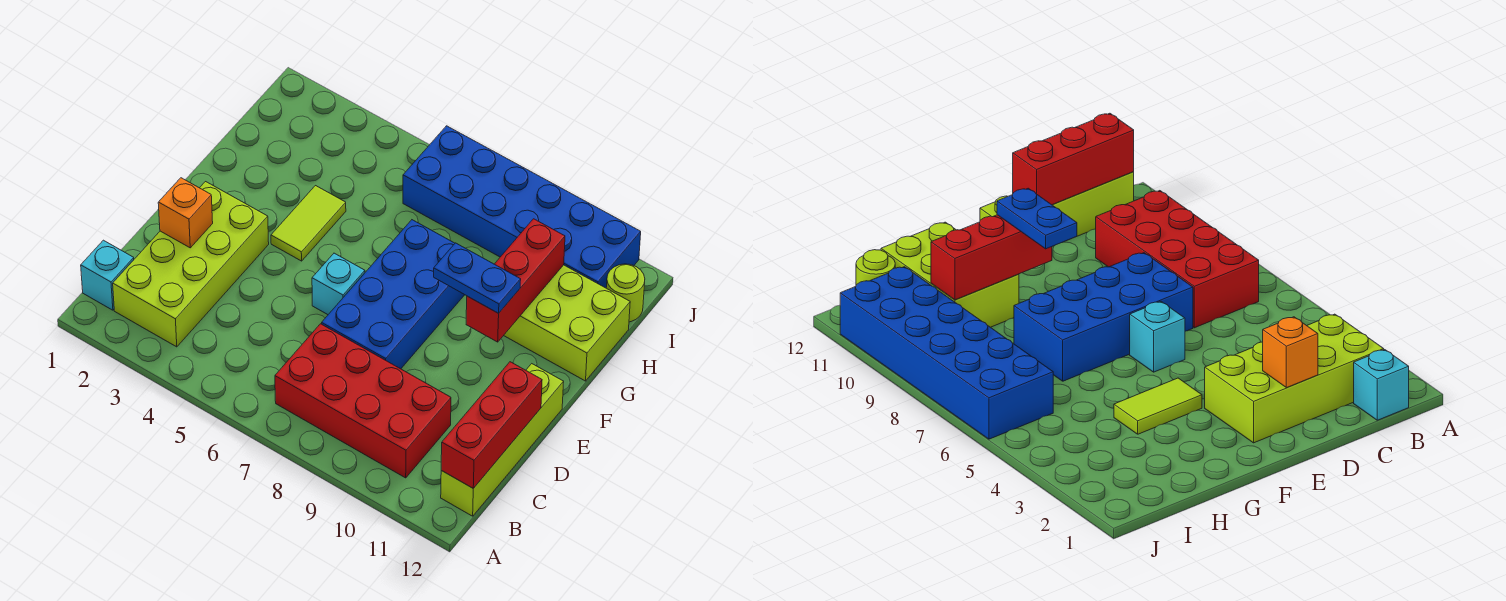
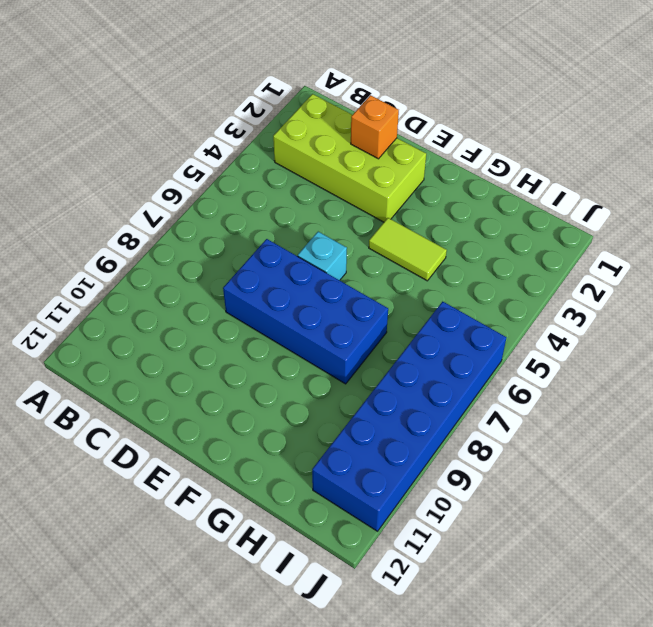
none -> cyan brick B1 level 1
none -> red brick B7:C10 level 1
none -> lime brick B12:E12 level 1

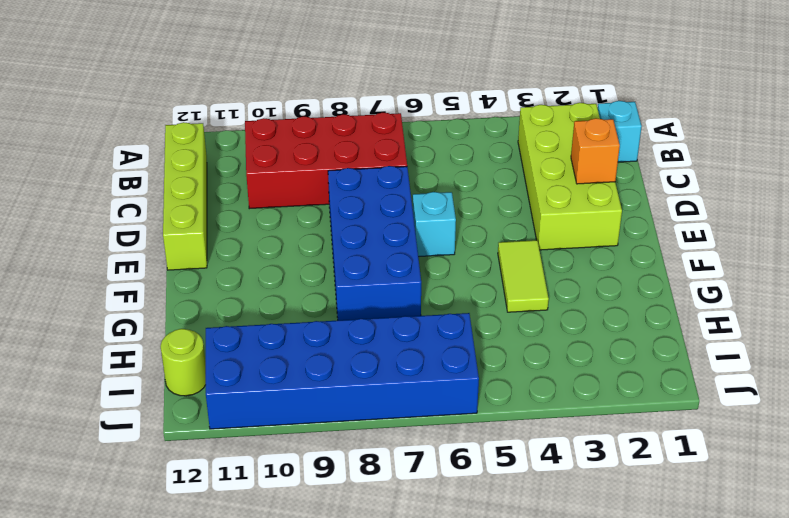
none -> lime brick G10:H12 level 1
none -> red brick B12:D12 level 2
none -> red brick F10:H10 level 2

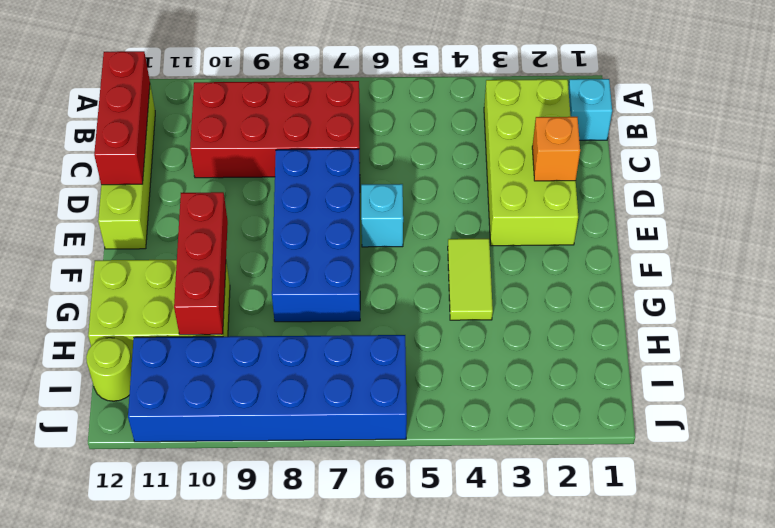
none -> blue plate F9:F10 level 3

